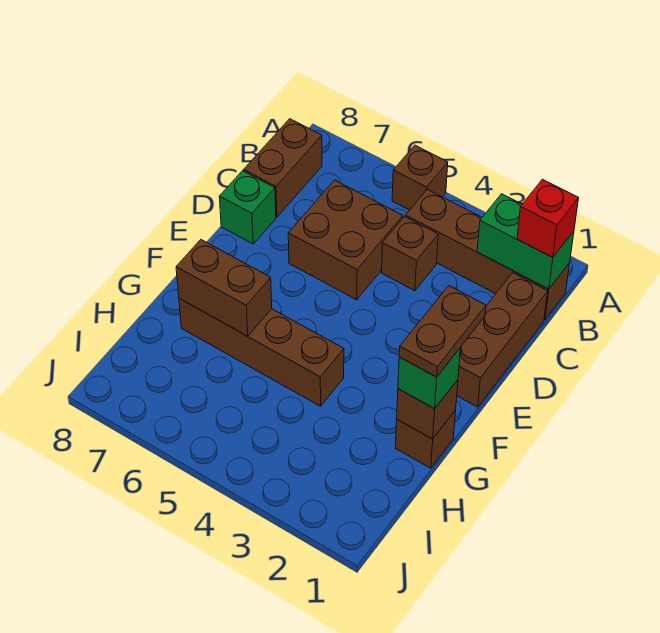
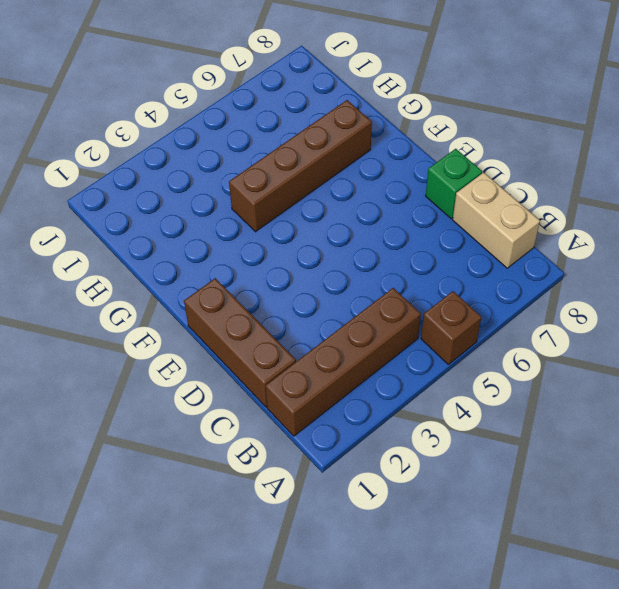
tan brick B8:C8 level 1 -> brown brick B8:C8 level 1
none -> brown brick C4 level 1
none -> brown brick C5:D6 level 1
none -> brown brick G1 level 1

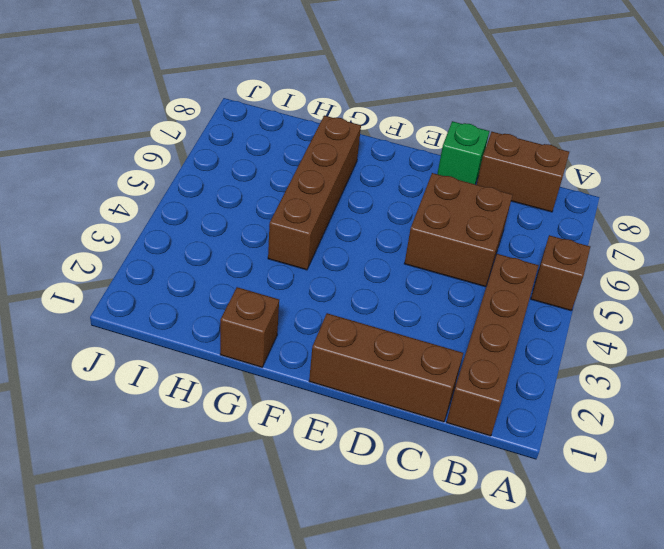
none -> brown brick C4 level 1
none -> green brick B1:B2 level 2
none -> brown brick G1 level 2

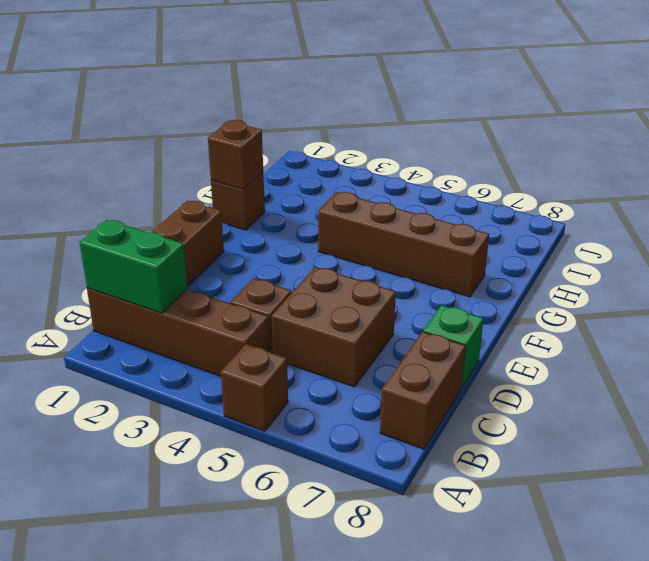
none -> brown brick G6:G7 level 2
none -> red brick B1 level 3
none -> green brick G1 level 3

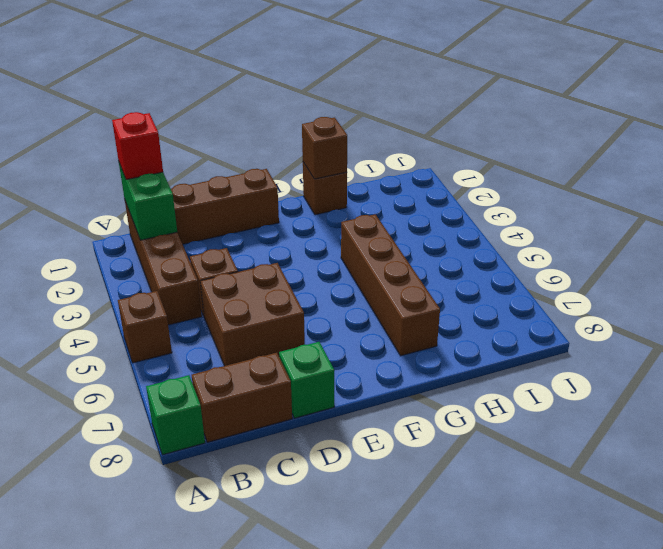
green brick A8 level 1 -> green brick G1 level 3
none -> brown brick G6:G7 level 2
none -> brown plate F1:G1 level 4

